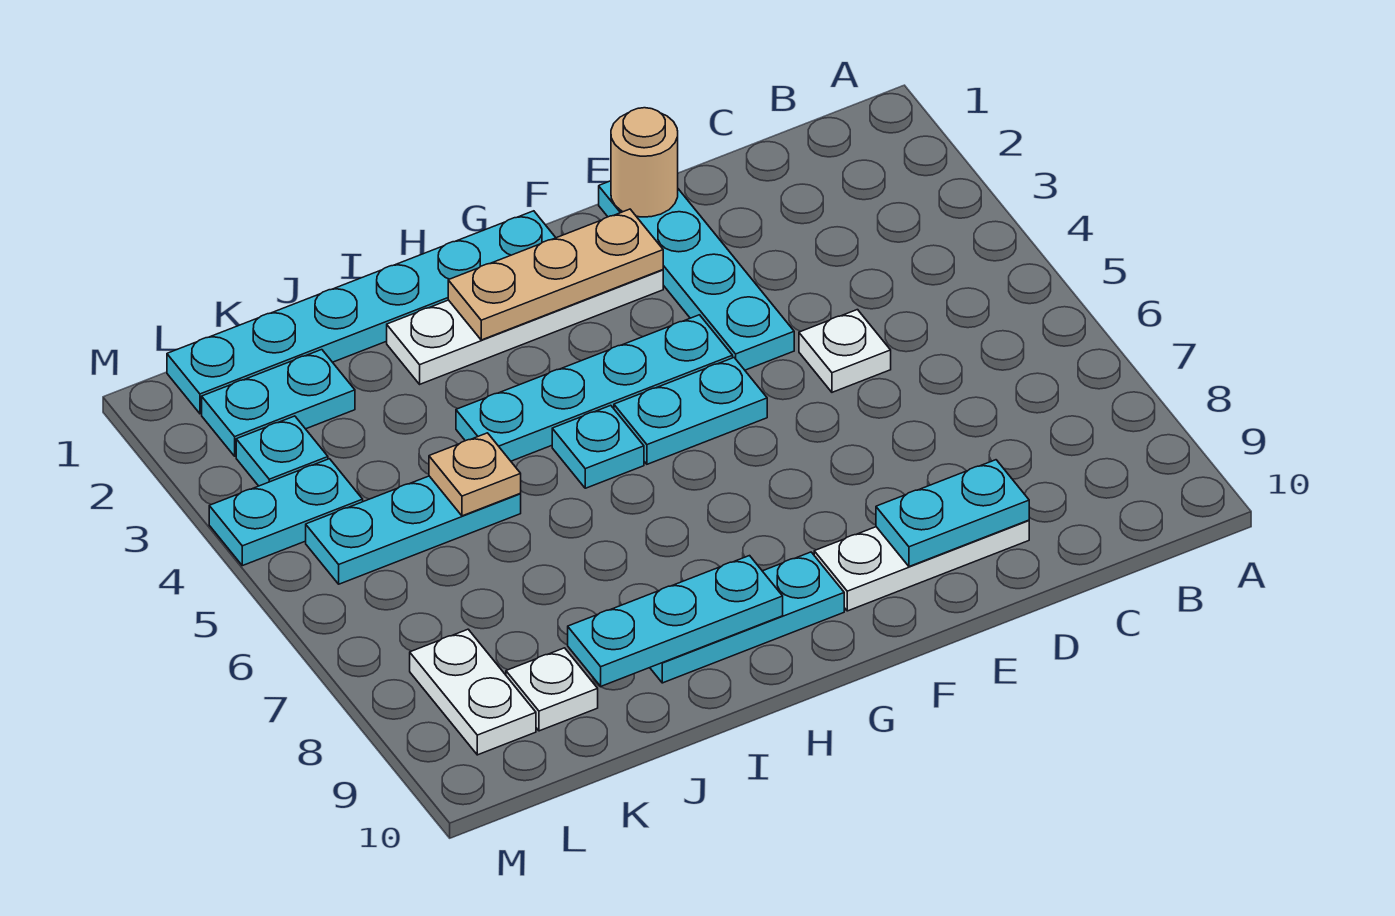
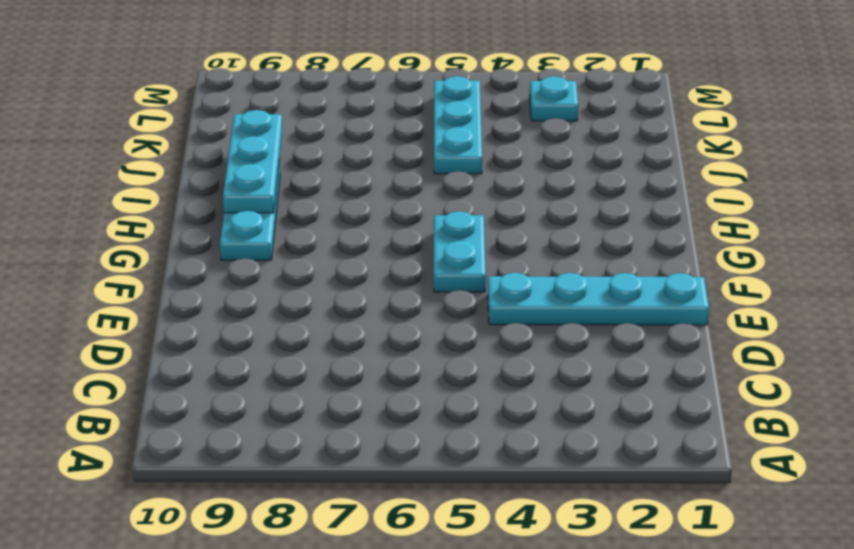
none -> white plate D5 level 1
none -> white plate D9:F9 level 1
none -> white plate F2:I2 level 1

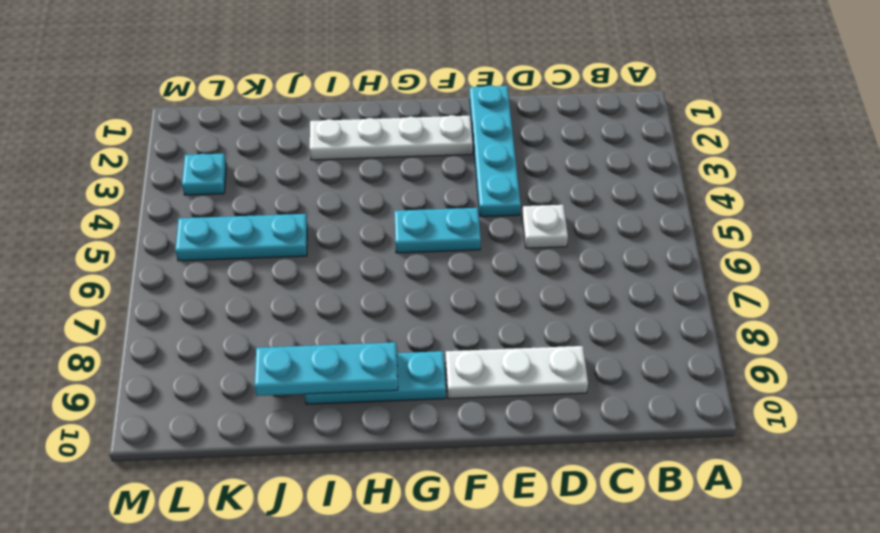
none -> cyan plate F4:I4 level 1
none -> cyan plate G1:L1 level 1
none -> cyan plate H5 level 1

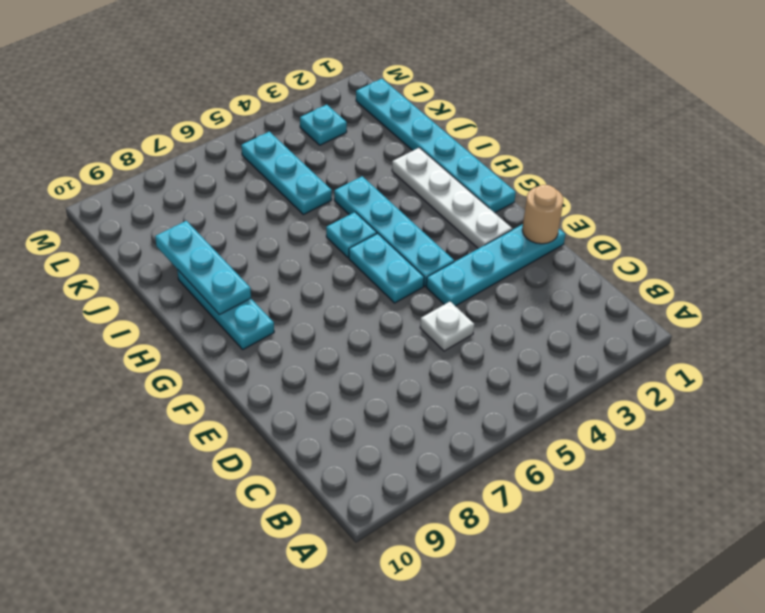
none -> white plate D9:F9 level 1
none -> cyan plate K2:L2 level 1
none -> white plate K9 level 1

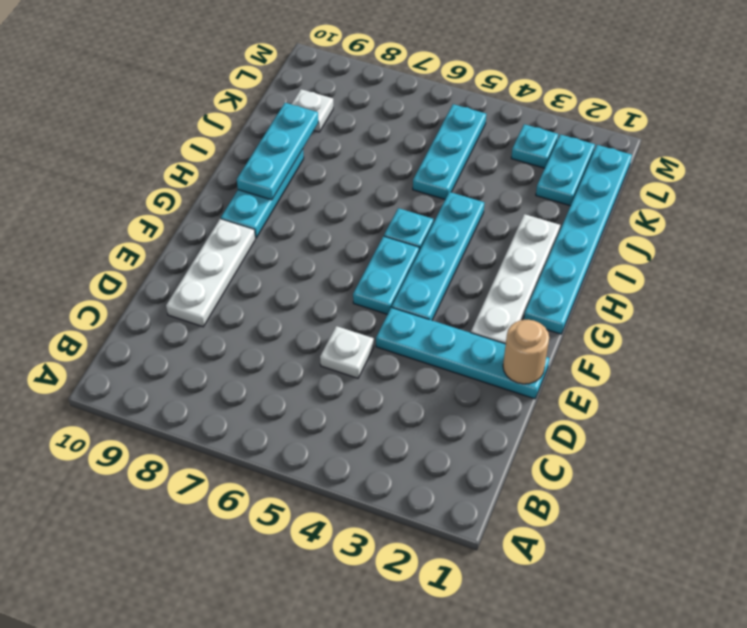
none -> cyan plate L4:M4 level 1
none -> white plate L8:L9 level 1
none -> cyan plate D9:E9 level 2

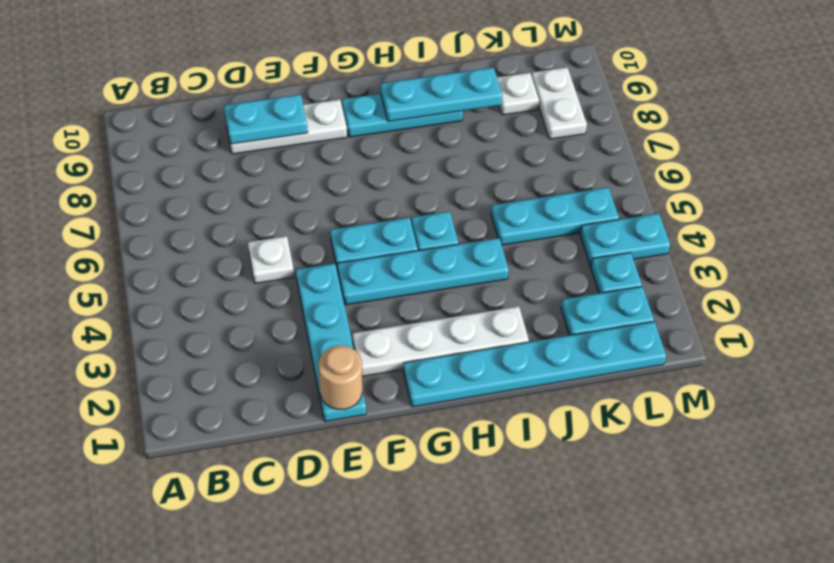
none -> tan plate F2:H2 level 2
none -> tan plate J5 level 2

